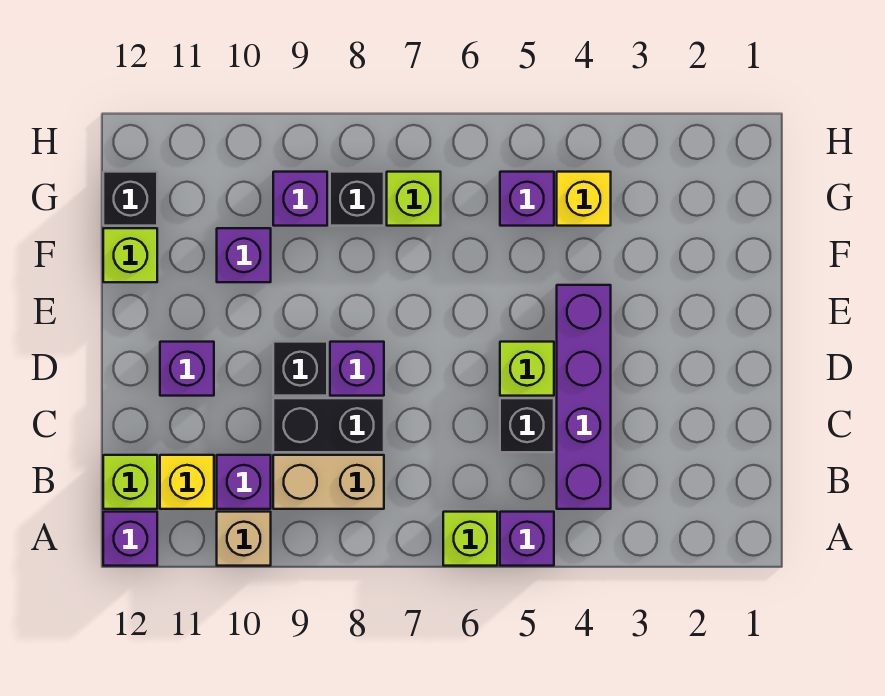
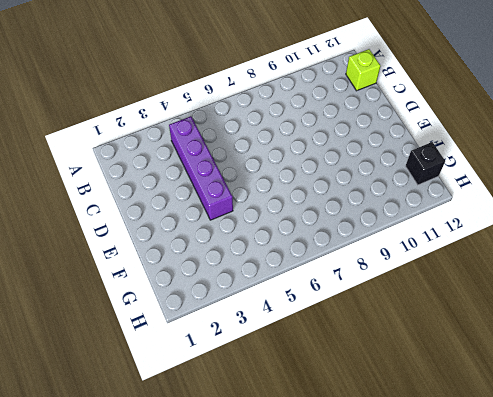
none -> purple brick A5 level 1
none -> lime brick A6 level 1
none -> tan brick A10 level 1

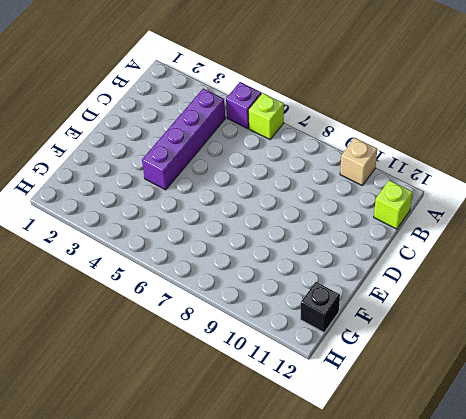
none -> purple brick A12 level 1
none -> tan brick B8:B9 level 1
none -> purple brick B10 level 1

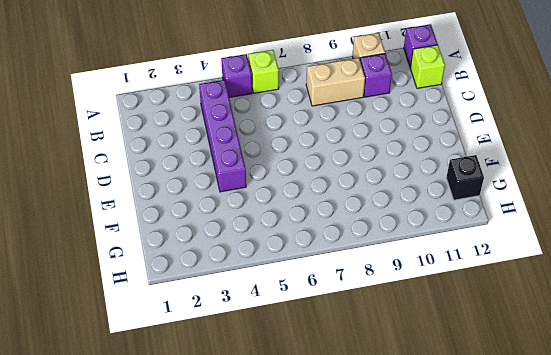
none -> yellow brick B11 level 1
none -> black brick C5 level 1
none -> black brick C8:C9 level 1

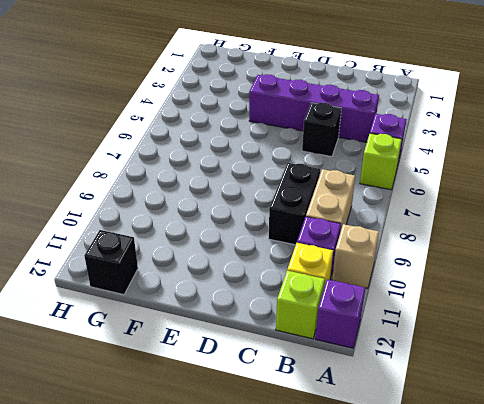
none -> lime brick D5 level 1
none -> purple brick D8 level 1
none -> black brick D9 level 1

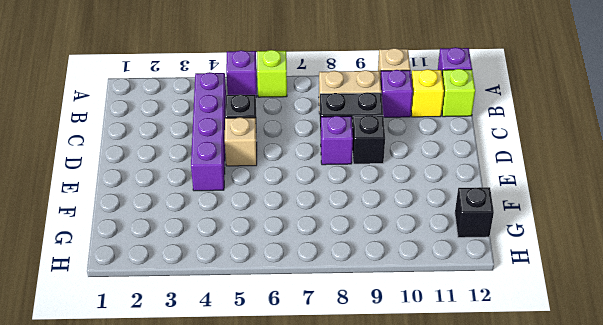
tan brick D5 level 1 -> lime brick D5 level 1
none -> purple brick D11 level 1
none -> purple brick F10 level 1
none -> lime brick F12 level 1

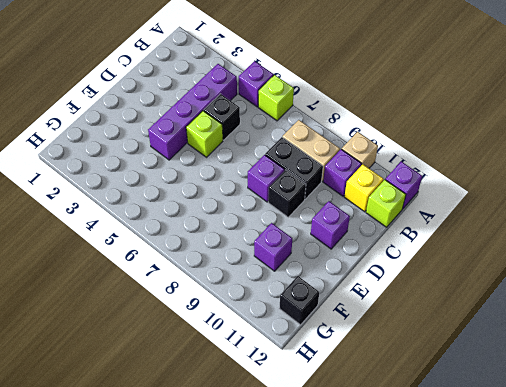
none -> lime brick F12 level 1
none -> yellow brick G4 level 1
none -> purple brick G5 level 1

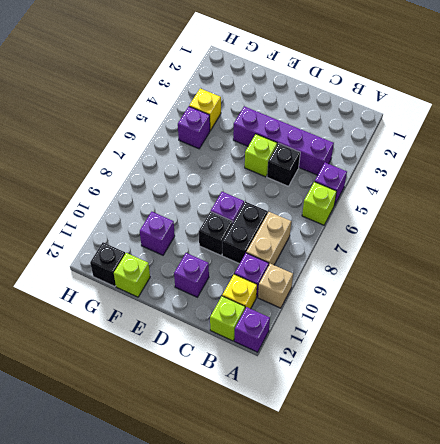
none -> lime brick G7 level 1
none -> black brick G8 level 1
none -> purple brick G9 level 1

